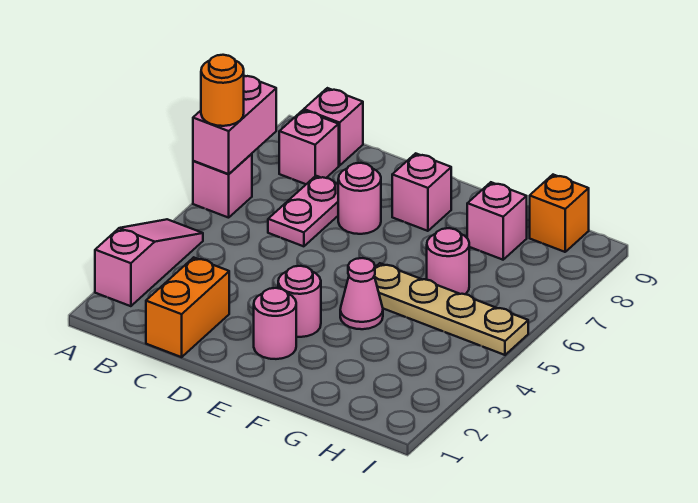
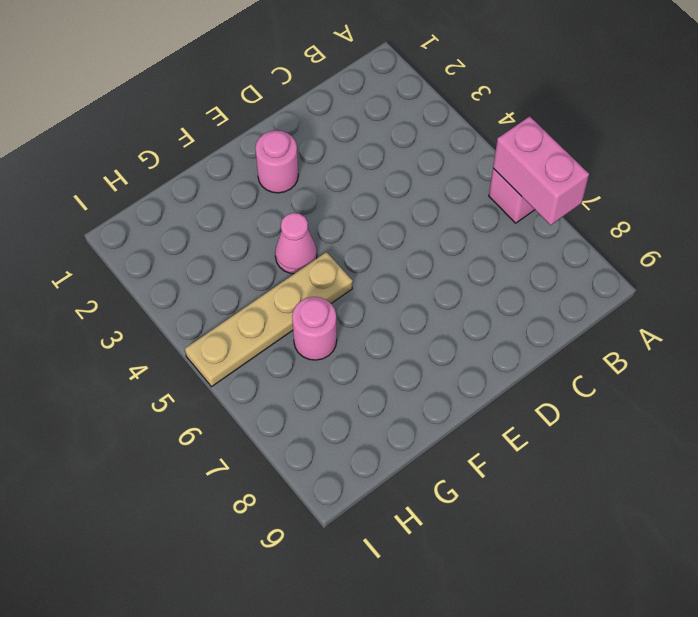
none -> pink slope A2:A4 level 1 top 2
none -> pink brick B8 level 1
none -> pink brick B9 level 1

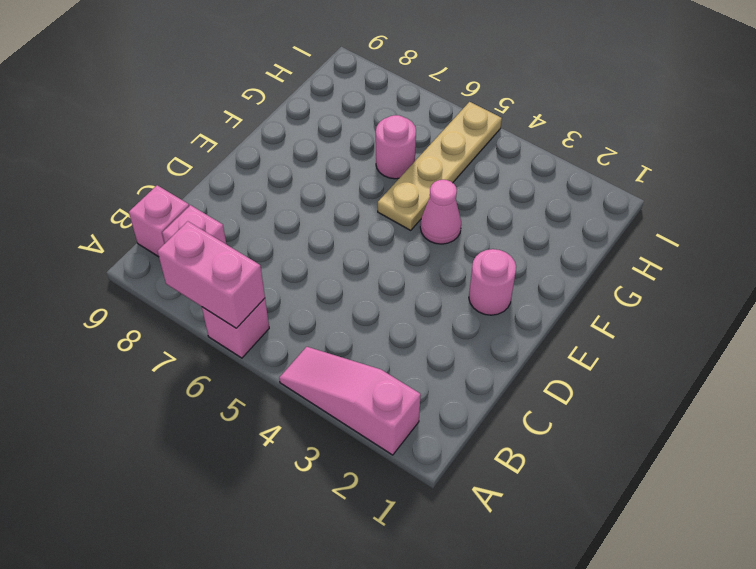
none -> orange brick C1:C2 level 1
none -> pink plate C6:C7 level 1
none -> pink round brick D7 level 1

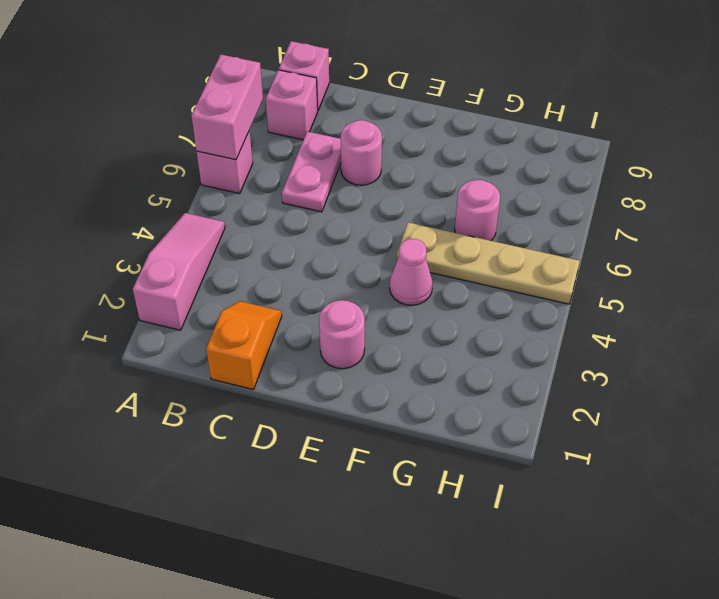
orange slope C1:C2 level 1 top 1 -> orange brick C1:C2 level 1
none -> pink round brick E3 level 1
none -> pink brick E8 level 1
none -> pink brick G8 level 1

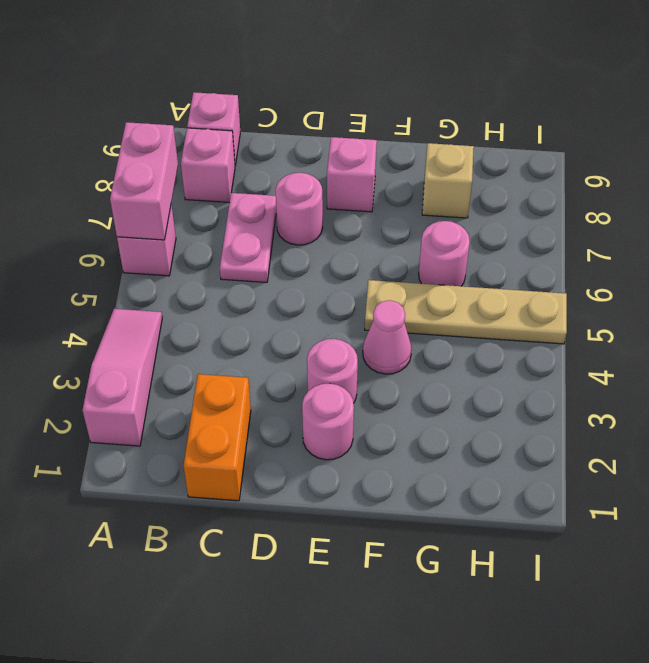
tan brick G8 level 1 -> pink brick G8 level 1
none -> orange brick H9 level 1
none -> orange round brick A6 level 3

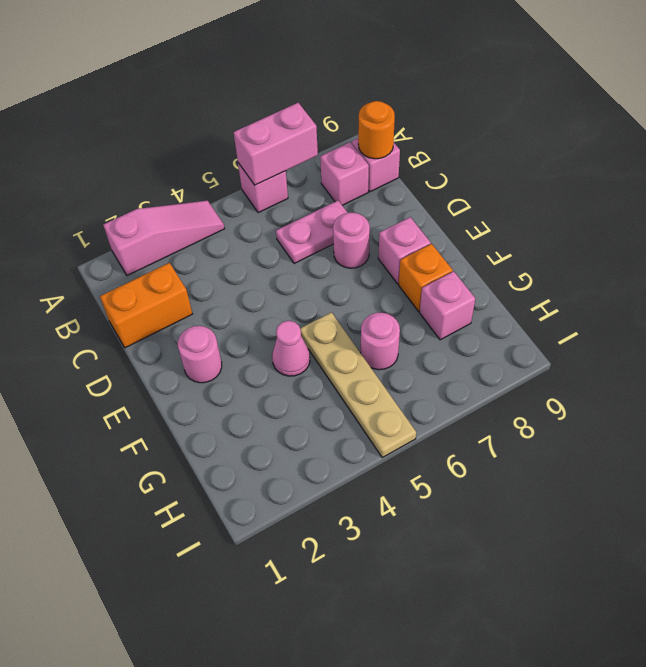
orange round brick B9 level 2 -> orange round brick A6 level 3
orange brick F8 level 1 -> orange brick H9 level 1
none -> pink round brick E3 level 1

